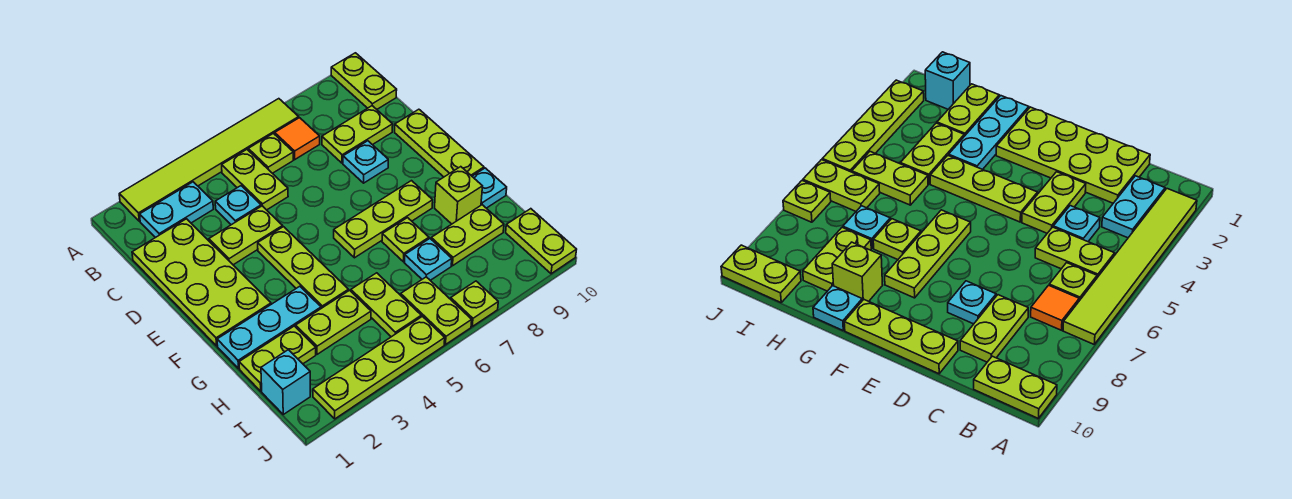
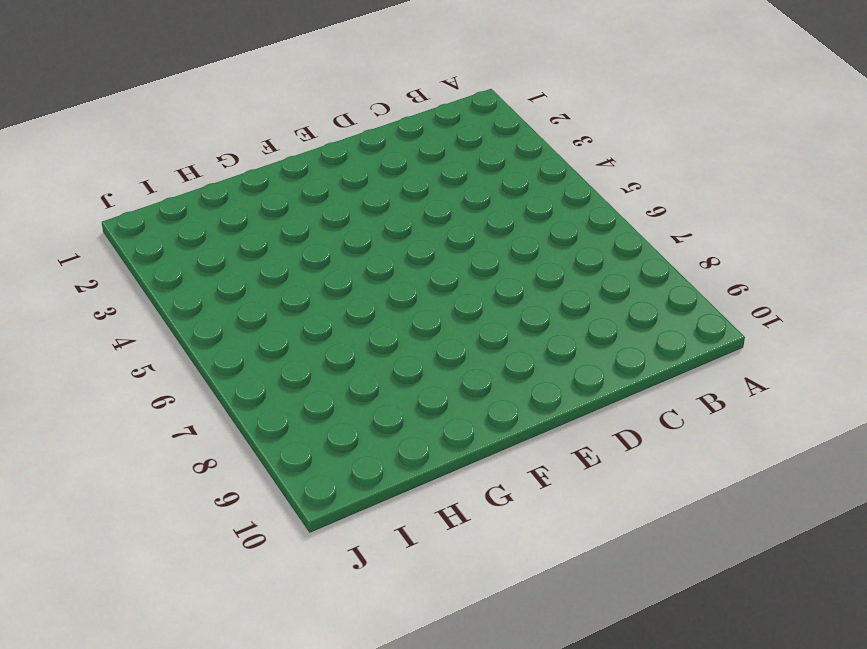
none -> lime tile A2:A7 level 1
none -> lime plate A10:B10 level 1
none -> cyan plate B2:B3 level 1

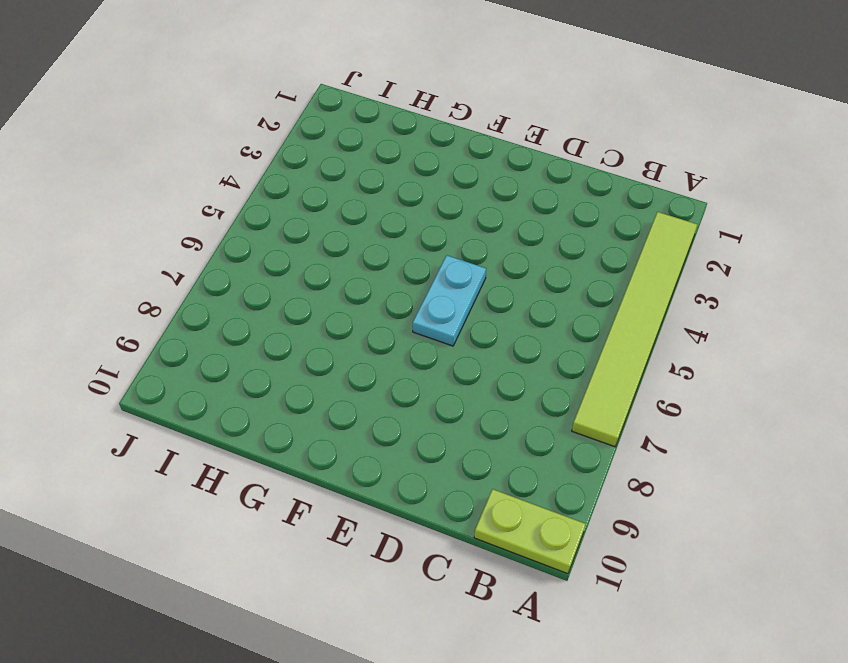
cyan plate E5:E6 level 1 -> cyan plate B2:B3 level 1
none -> lime plate B5:C5 level 1
none -> lime plate B6 level 1
none -> orange tile B7 level 1

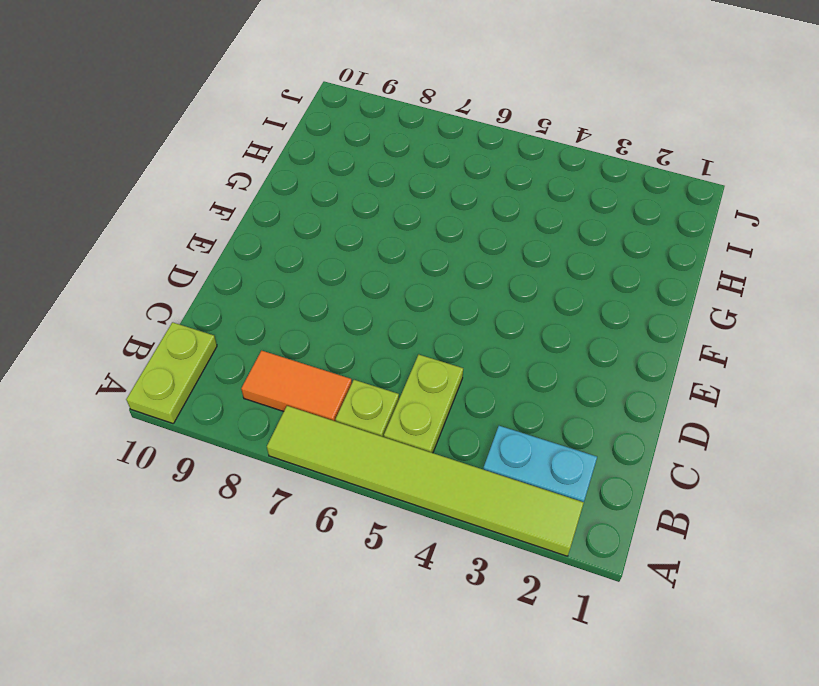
orange tile B7:B8 level 1 -> orange tile B7 level 1
none -> lime plate C1:F2 level 1
none -> cyan plate C4 level 1
none -> lime plate C8:C9 level 1

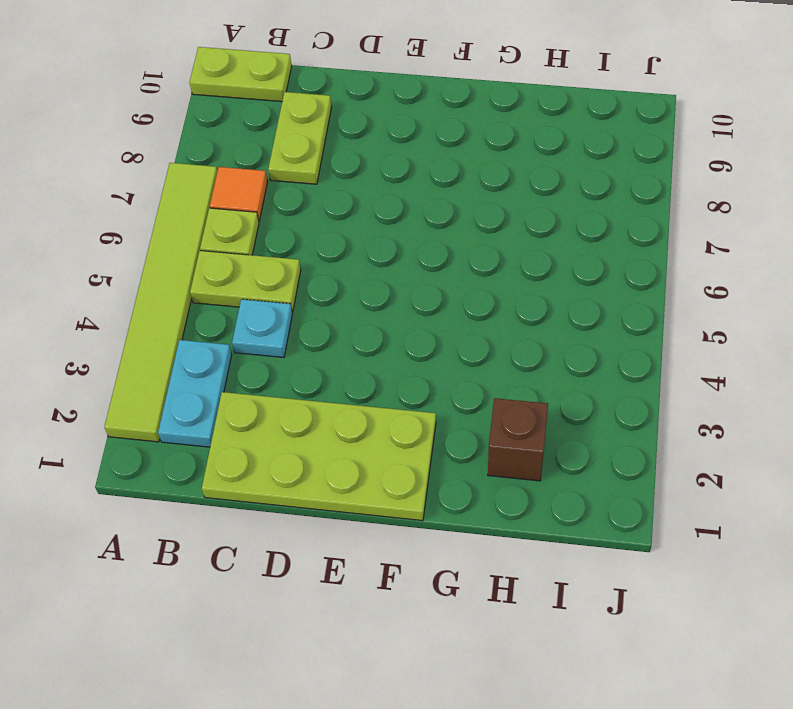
brown brick H2 level 1 -> lime plate H1:H2 level 1
none -> lime plate D3:D4 level 1
none -> cyan plate D8 level 1
none -> lime plate D10:F10 level 1

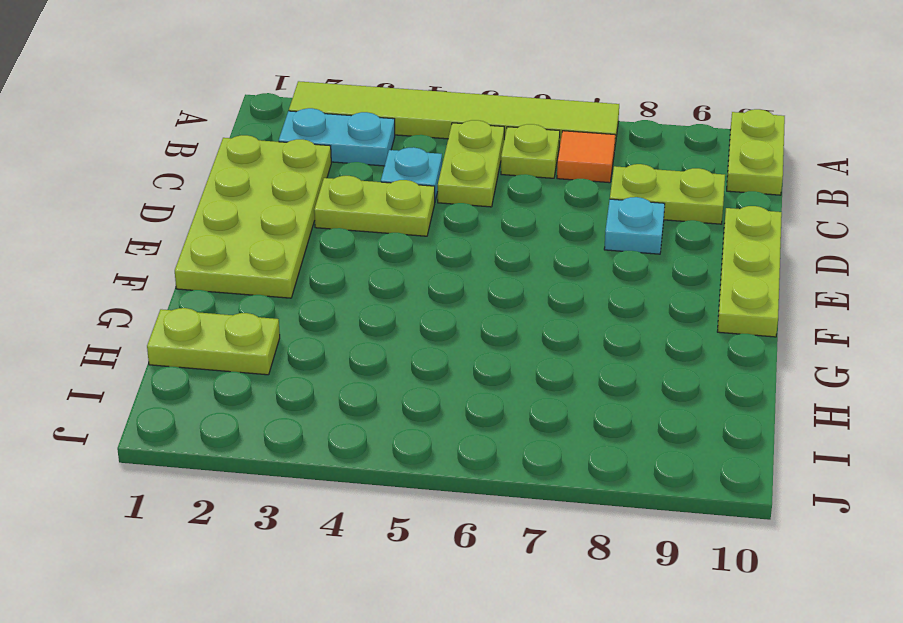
none -> lime plate E4:G4 level 1
none -> lime plate F6:F8 level 1
none -> cyan plate G1:G3 level 1

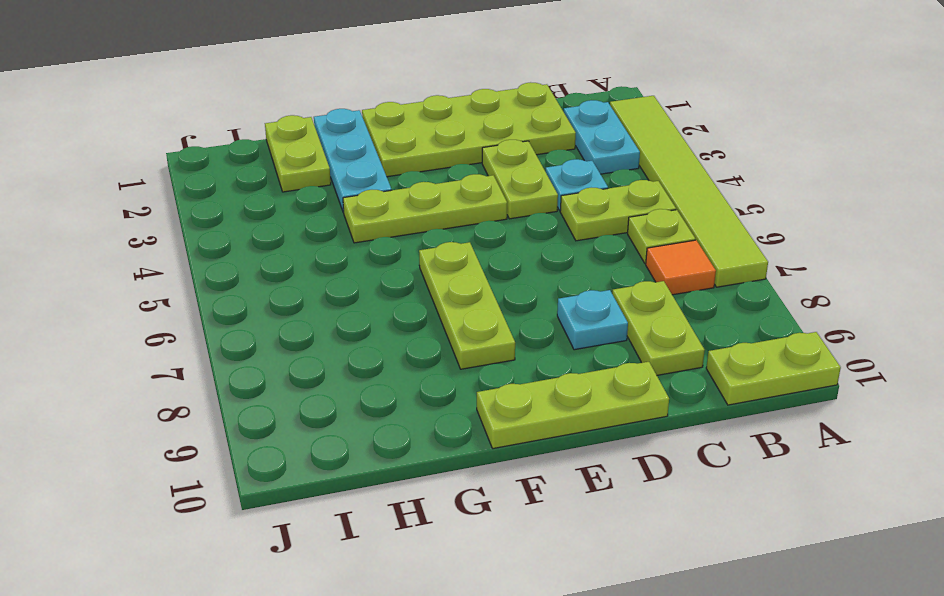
none -> lime plate G7 level 1
none -> lime brick G9 level 1
none -> cyan plate G10 level 1

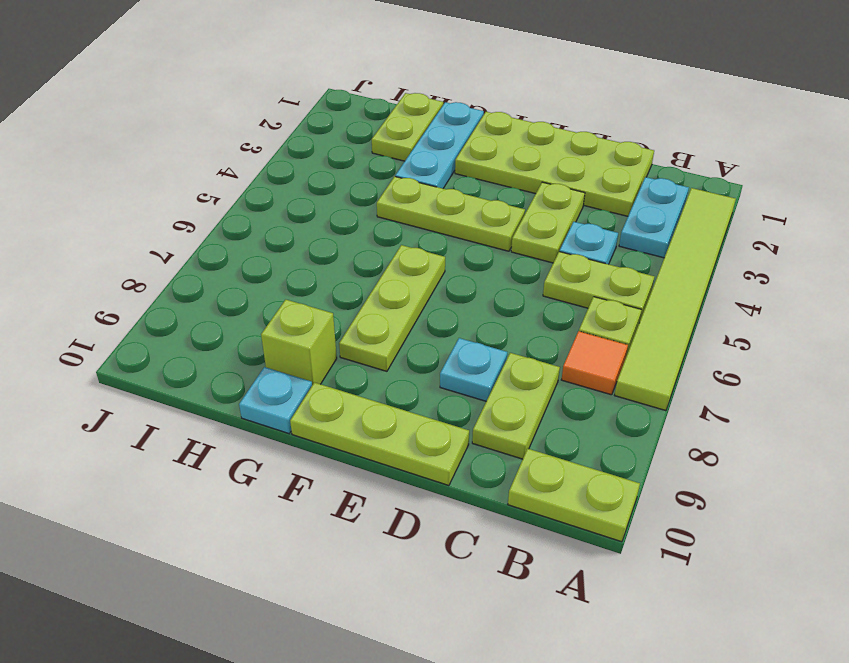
none -> lime plate G7 level 1
none -> lime plate H3:H4 level 1
none -> lime plate H5:I5 level 1

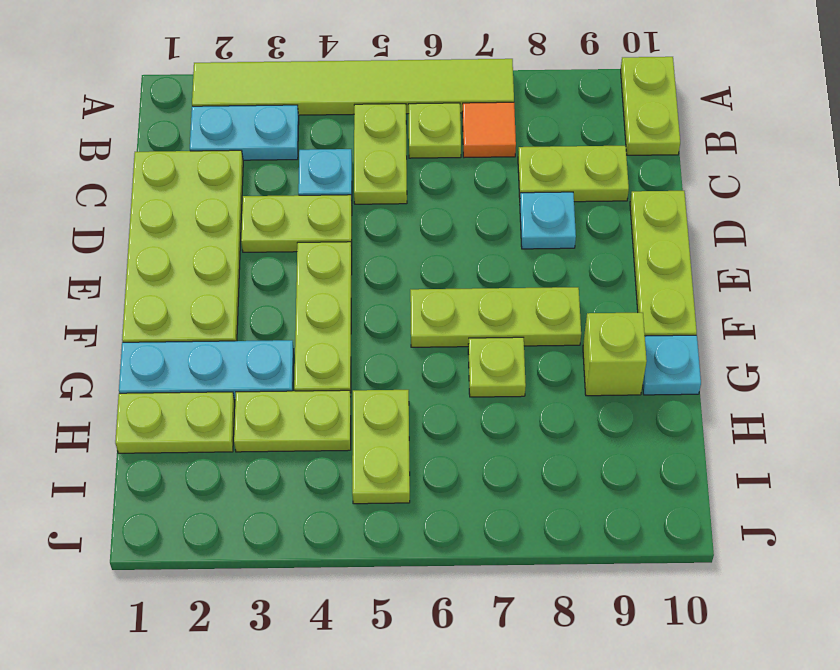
none -> cyan plate H7 level 1
none -> lime plate H8:H9 level 1
none -> cyan brick I1 level 1

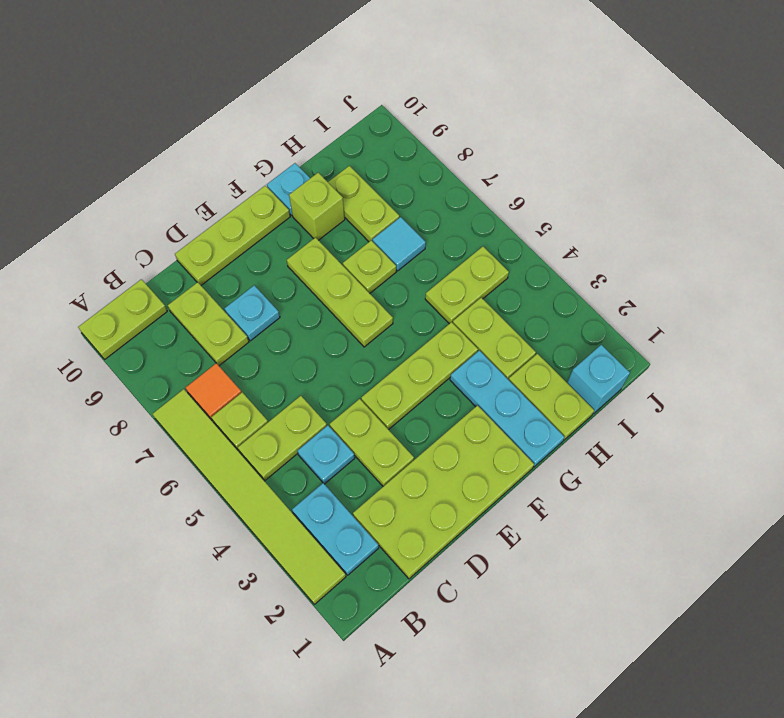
cyan tile H7 level 1 -> cyan plate H7 level 1
none -> lime plate I6:J6 level 1
none -> lime plate I10:J10 level 1
none -> lime plate J2:J5 level 1

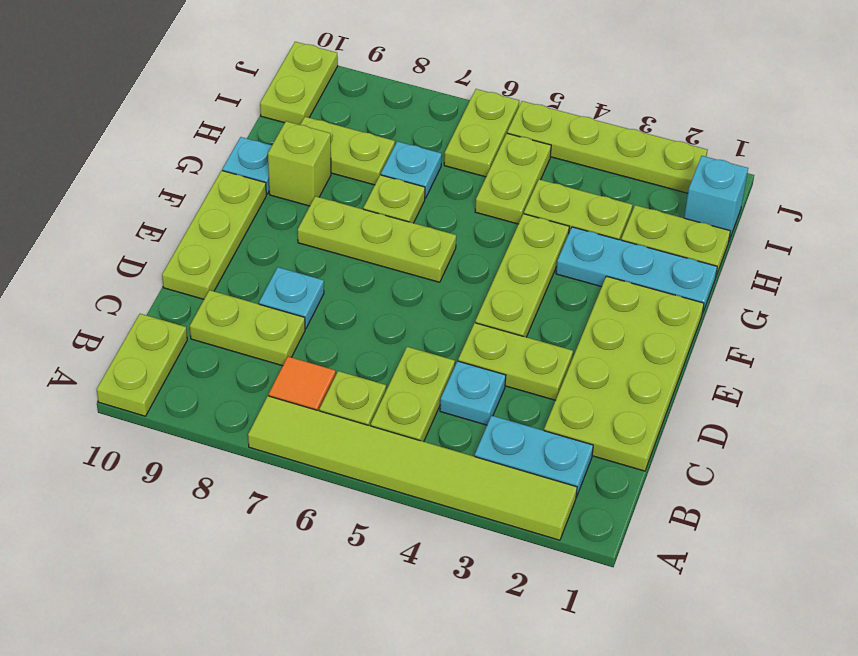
none -> lime plate J7 level 1

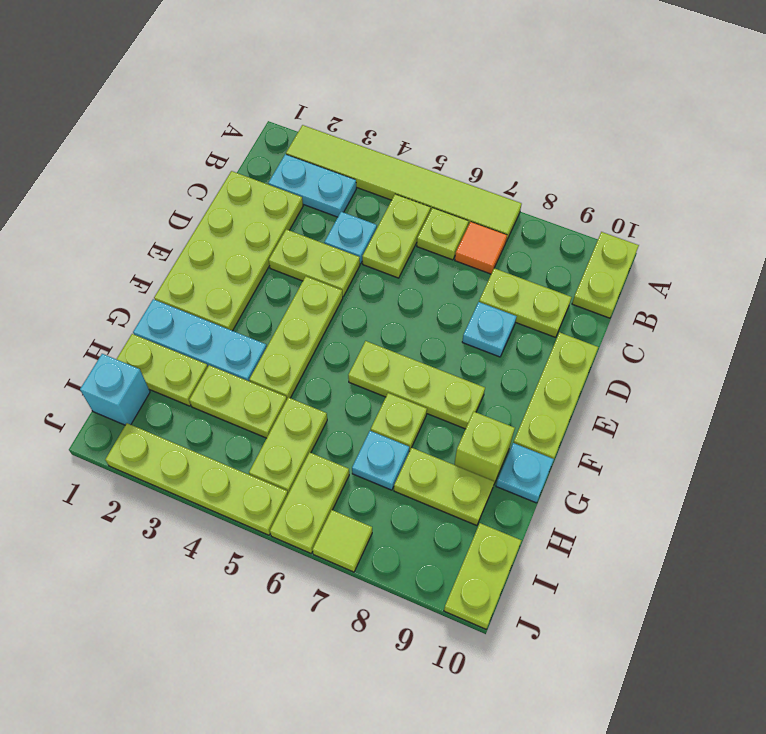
lime tile J7 level 1 -> lime plate J7 level 1

